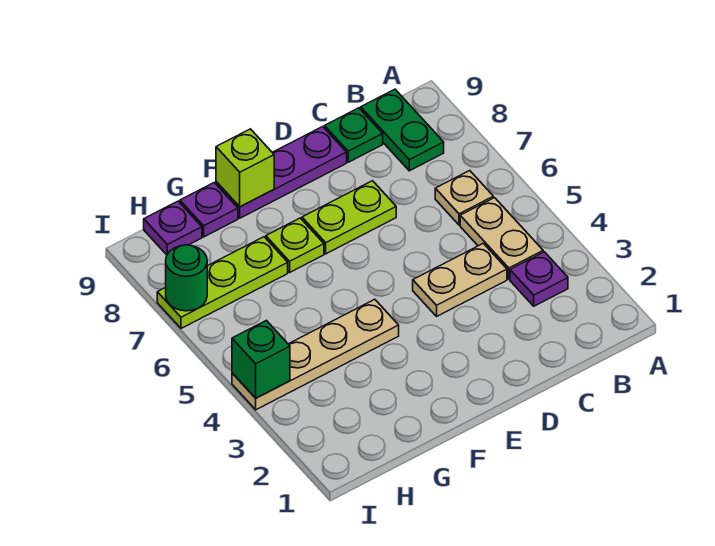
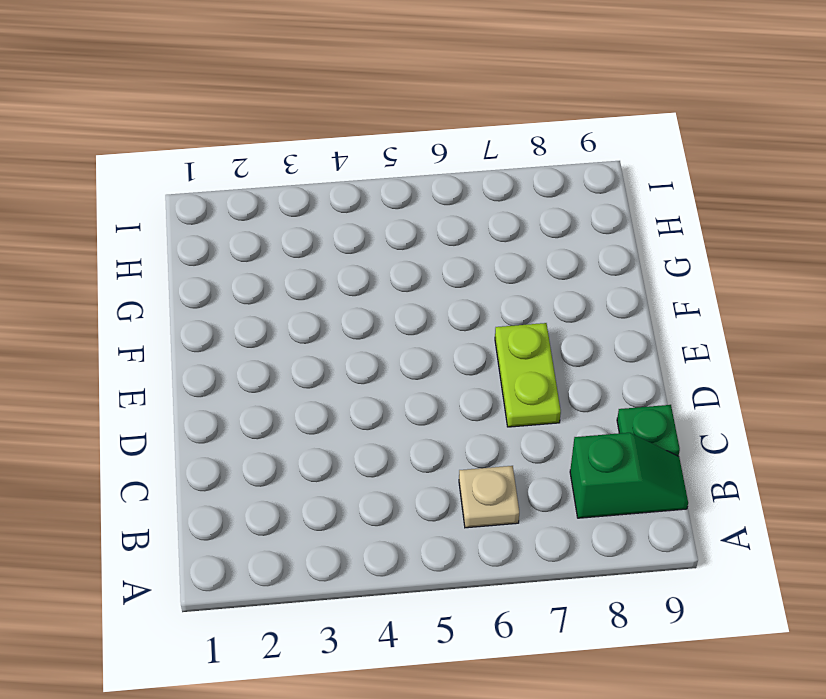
green slope B8:B9 level 1 top 8 -> green plate B8:B9 level 1
none -> purple plate B3 level 1
none -> tan plate B4:B5 level 1
none -> tan plate C4:D4 level 1

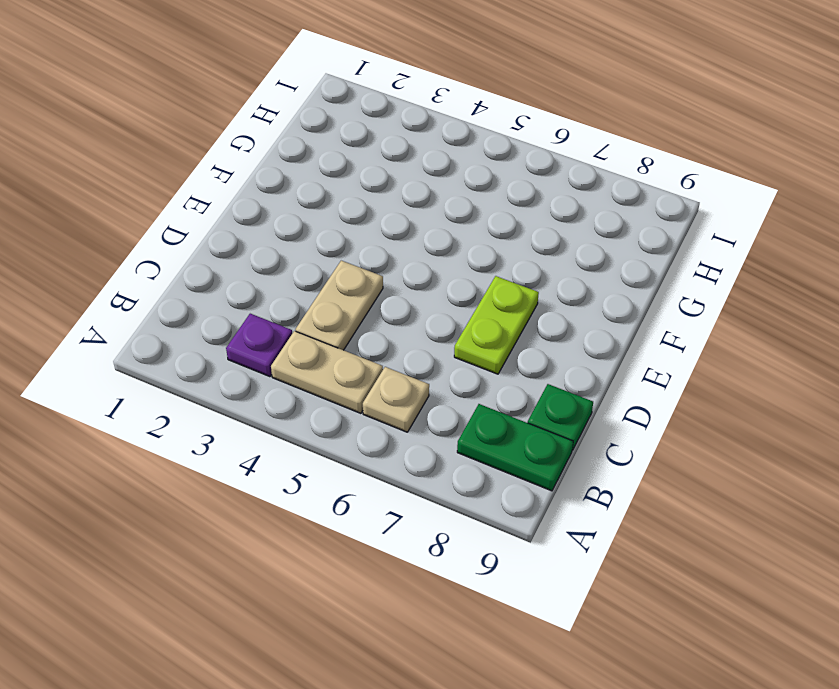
none -> purple plate D9:F9 level 1
none -> tan plate F4:I4 level 1
none -> lime plate F7 level 1

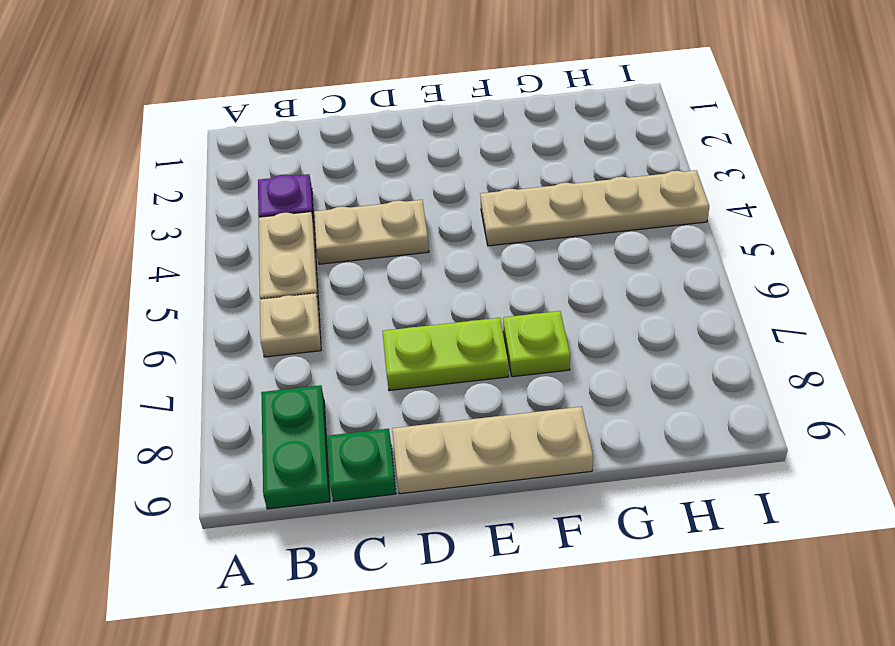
tan plate D9:F9 level 1 -> purple plate D9:F9 level 1
none -> lime plate G7:I7 level 1
none -> purple plate G9 level 1
none -> purple plate H9 level 1

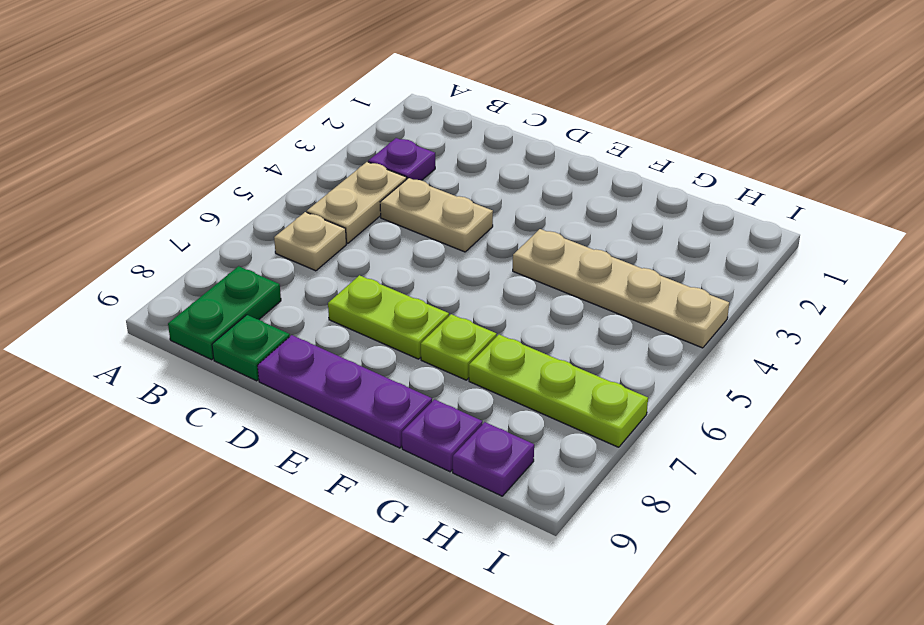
none -> lime brick F9 level 2
none -> green brick I4 level 2
none -> green round brick I7 level 2

